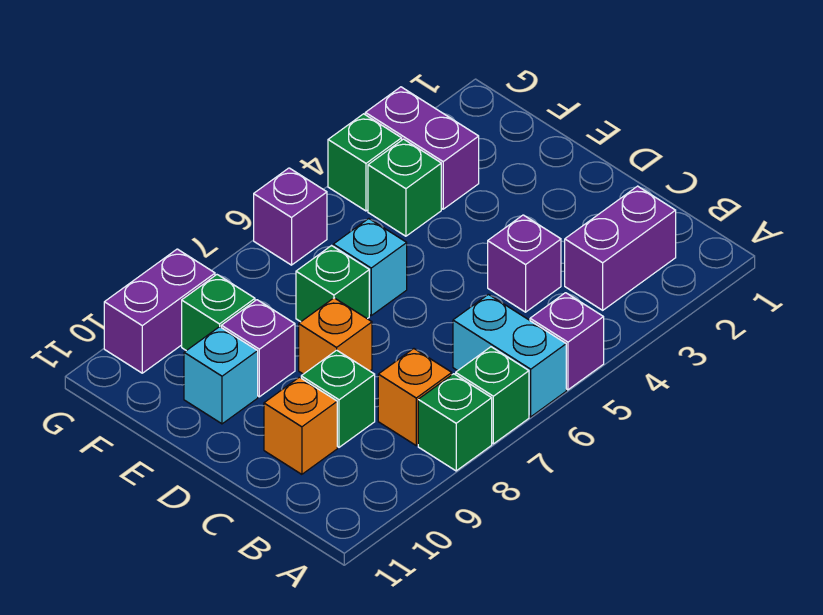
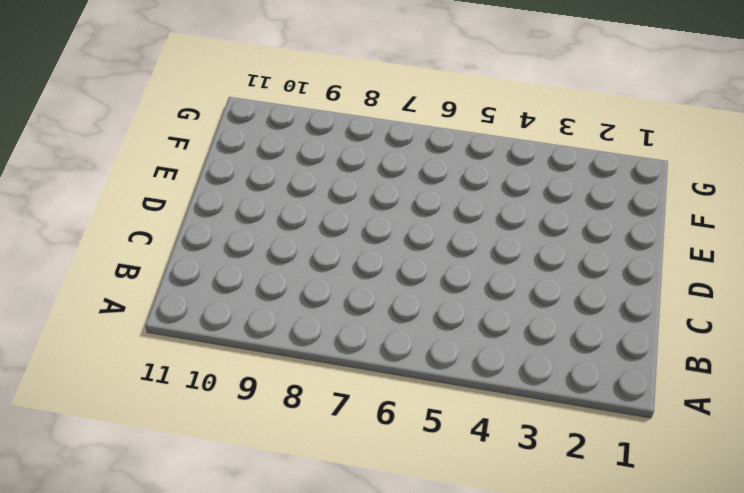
none -> purple brick A5 level 1
none -> cyan brick A6:B6 level 1
none -> green brick A7 level 1

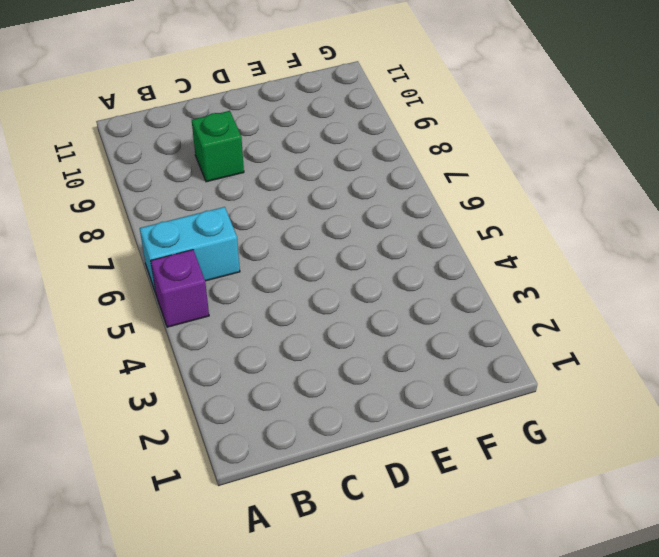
none -> green brick A7 level 1
none -> green brick A8 level 1
none -> purple brick B2:B3 level 1

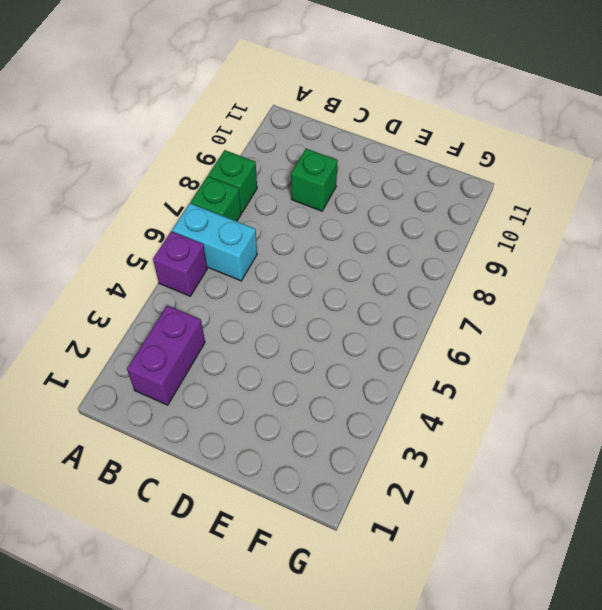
none -> orange brick B8 level 1
none -> purple brick C4 level 1
none -> orange brick C10 level 1

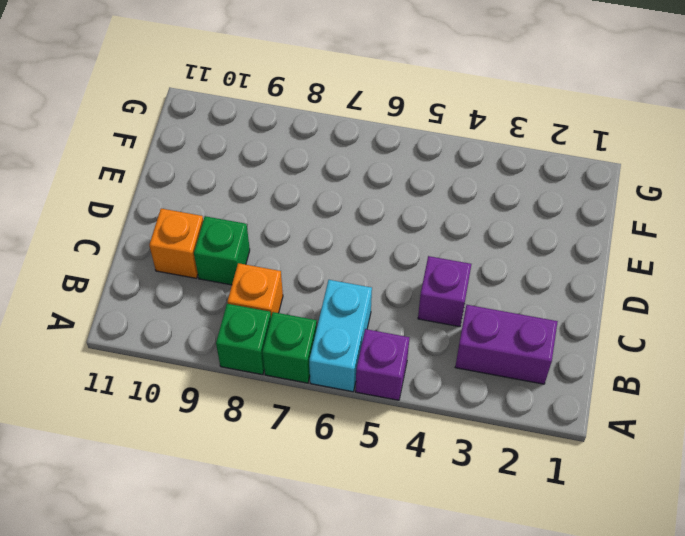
none -> orange brick D8 level 1
none -> cyan brick E6 level 1
none -> green brick E7 level 1

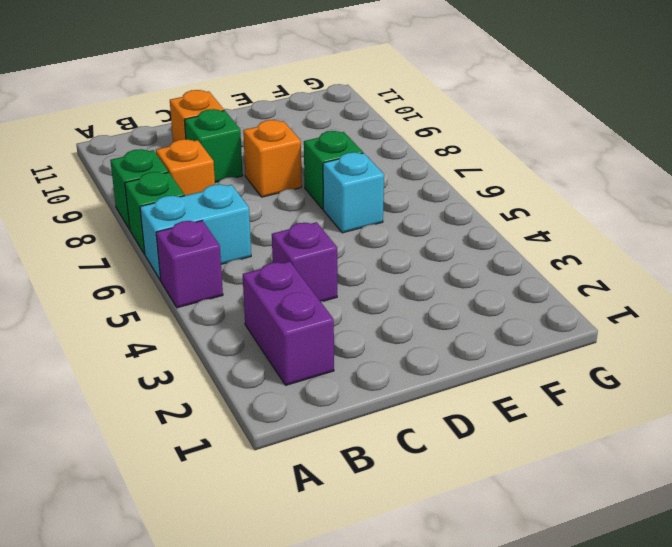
none -> purple brick E9 level 1
none -> cyan brick E10 level 1
none -> purple brick F3:G3 level 1

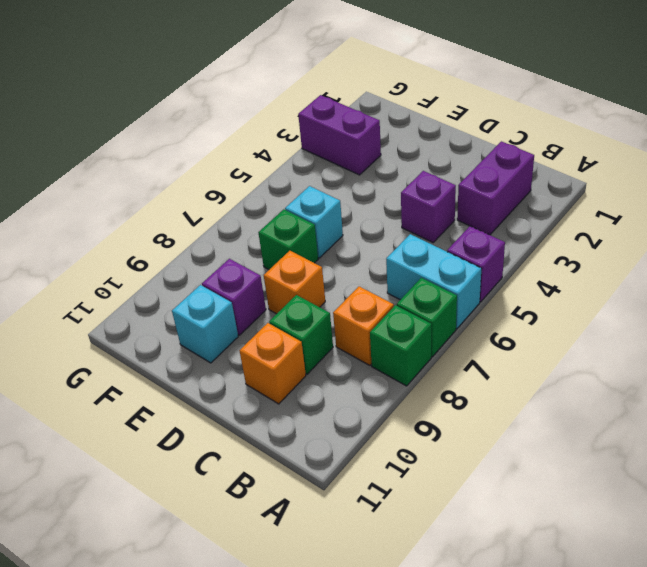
none -> green brick F4 level 1
none -> green brick F9 level 1
none -> green brick G4 level 1

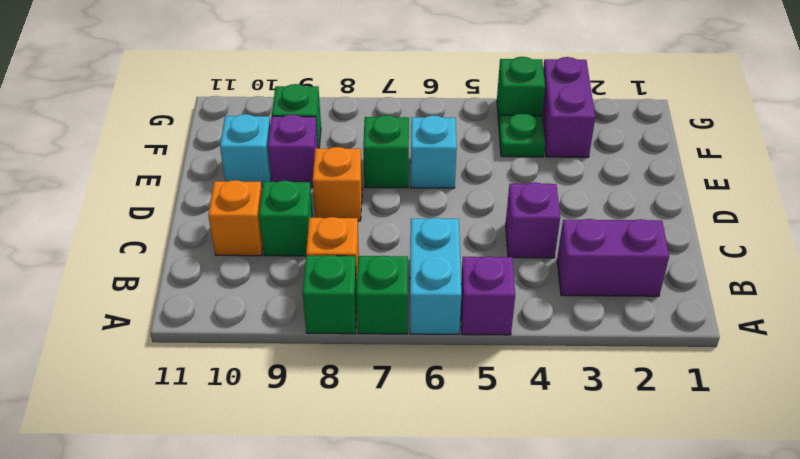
green plate F4 level 1 -> green brick F4 level 1
none -> purple brick G6 level 1
none -> purple brick G9:G10 level 1

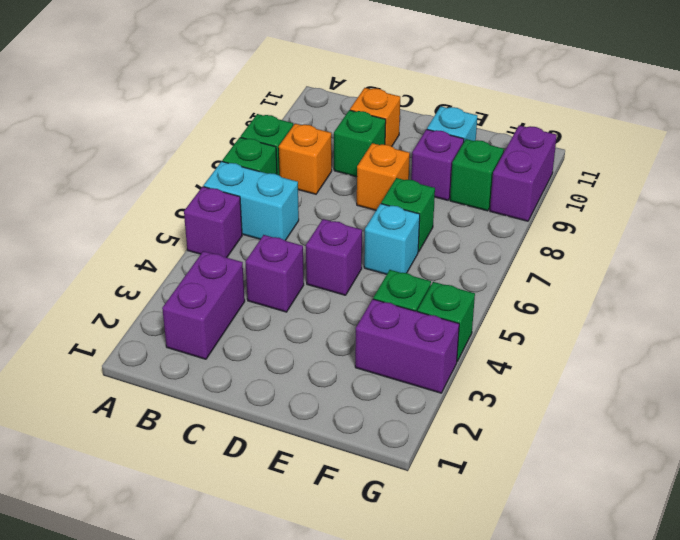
purple brick D5 level 1 -> purple brick G6 level 1

